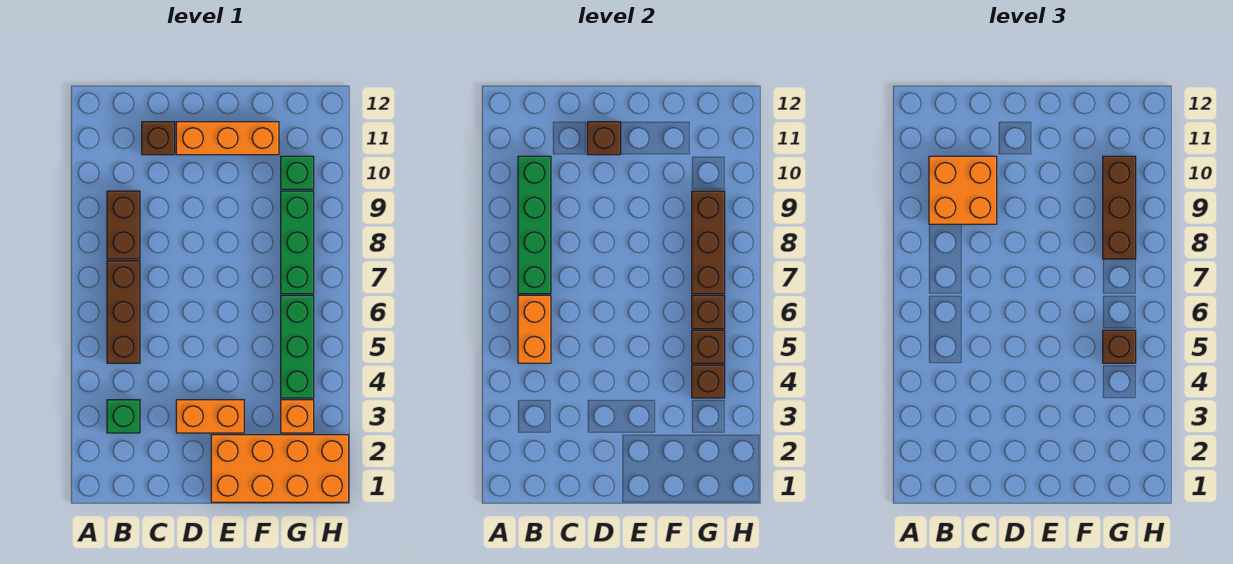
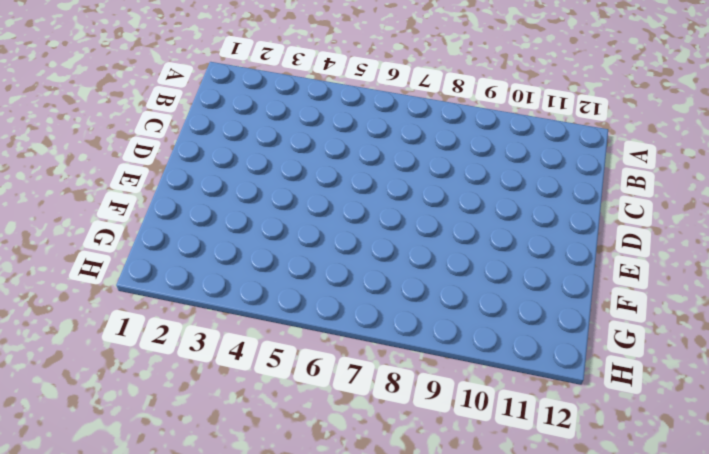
none -> green brick B3 level 1
none -> brown brick B5:B7 level 1
none -> brown brick B8:B9 level 1

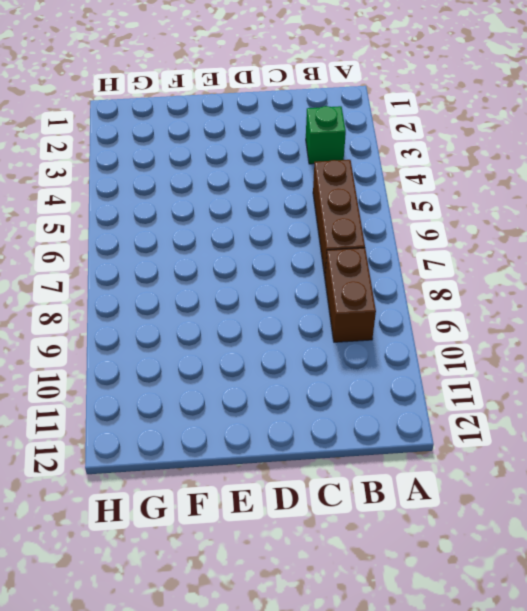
none -> brown brick C11 level 1
none -> orange brick D3:E3 level 1
none -> orange brick D11:F11 level 1

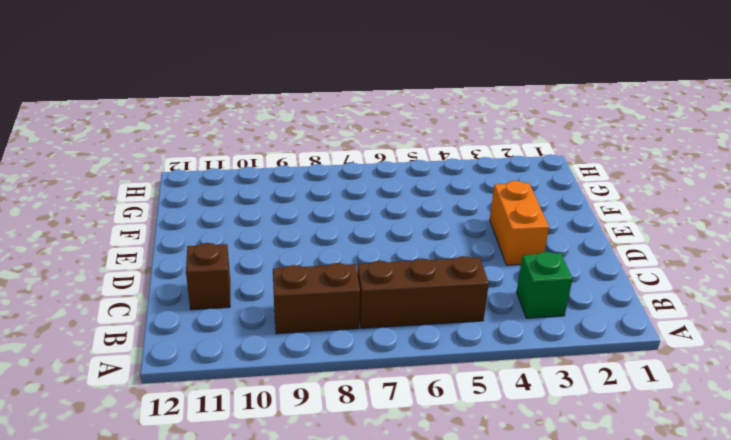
none -> orange brick D11:F11 level 1
none -> orange brick E1:H2 level 1
none -> orange brick G3 level 1

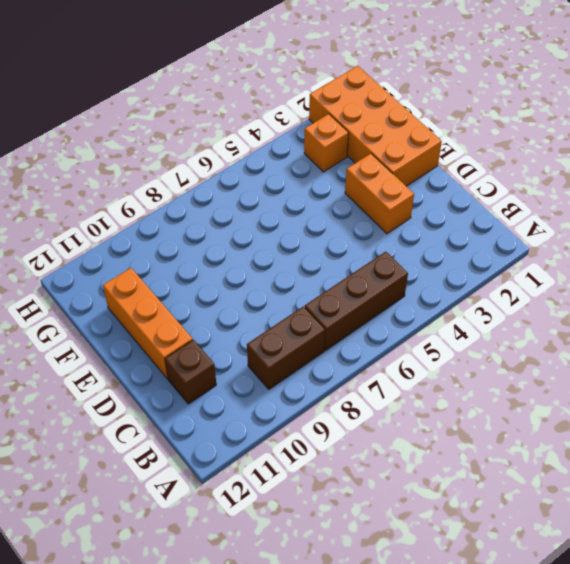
none -> green brick B3 level 1
none -> green brick G4:G6 level 1
none -> green brick G7:G9 level 1

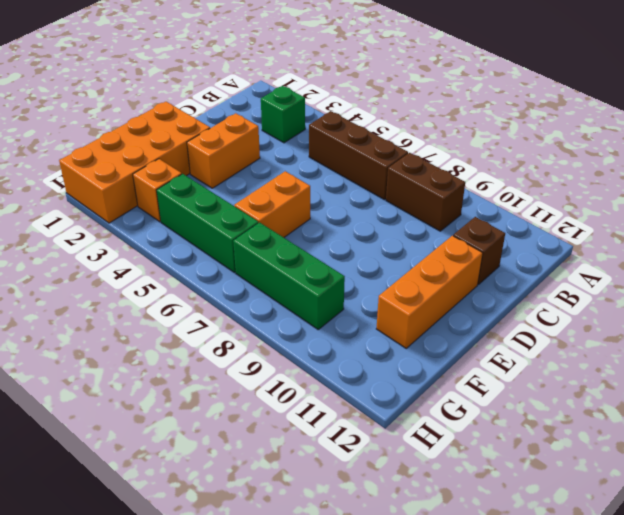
orange brick E6:F6 level 1 -> orange brick B5:B6 level 2
none -> green brick G10 level 1
none -> green brick B7:B10 level 2
none -> brown brick D11 level 2

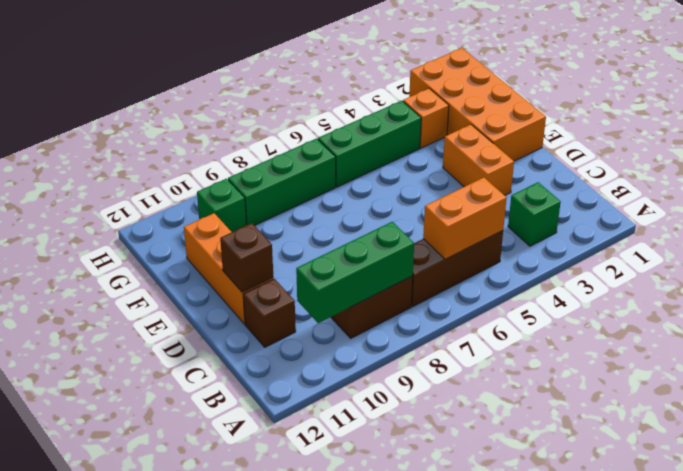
green brick B8:B10 level 2 -> green brick B7:B10 level 2
none -> brown brick G4 level 2
none -> brown brick G5 level 2
none -> brown brick G6 level 2

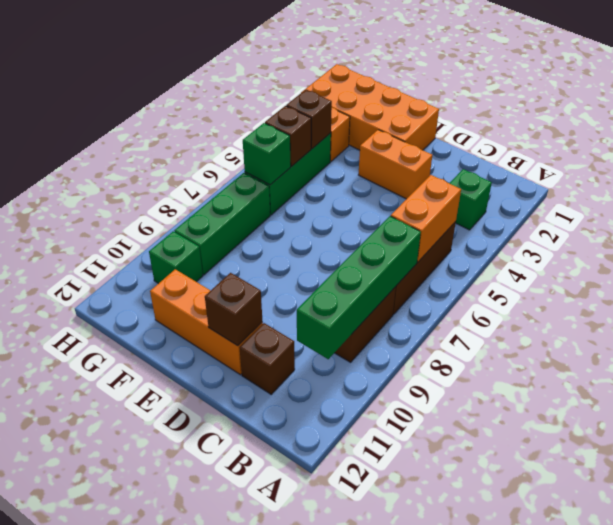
green brick G6 level 2 -> brown brick G6 level 2
none -> brown brick G7:G9 level 2
none -> orange brick B9:C10 level 3
none -> brown brick G5 level 3

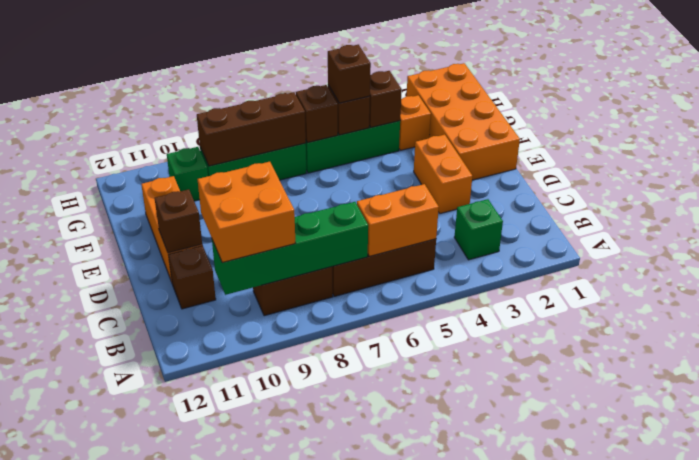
none -> brown brick G8:G10 level 3

